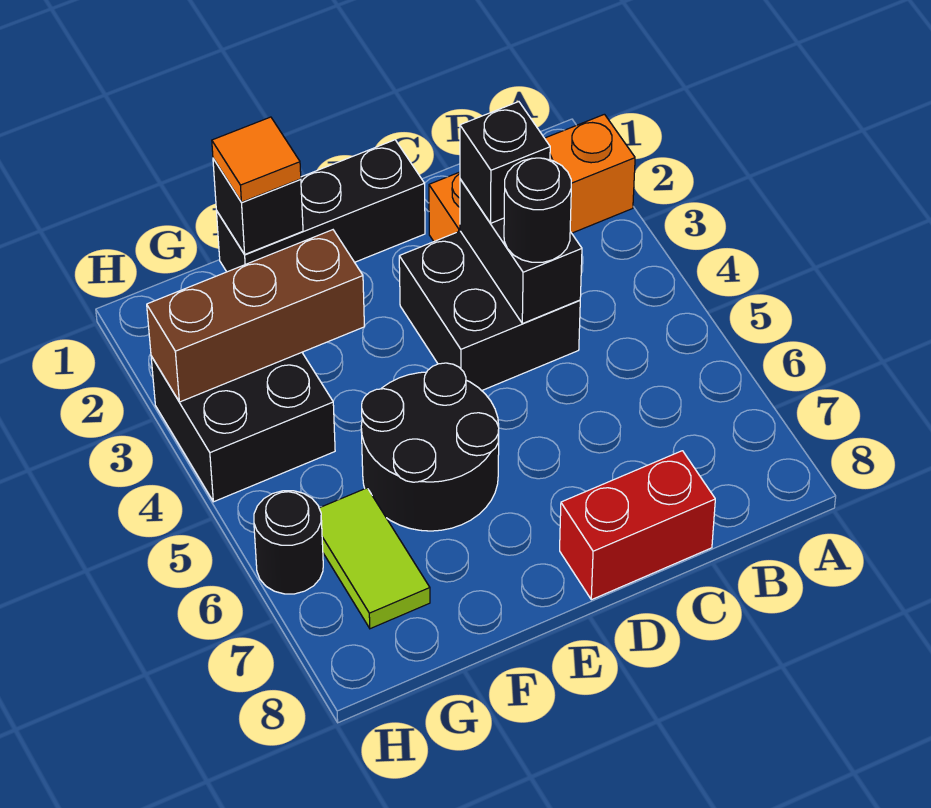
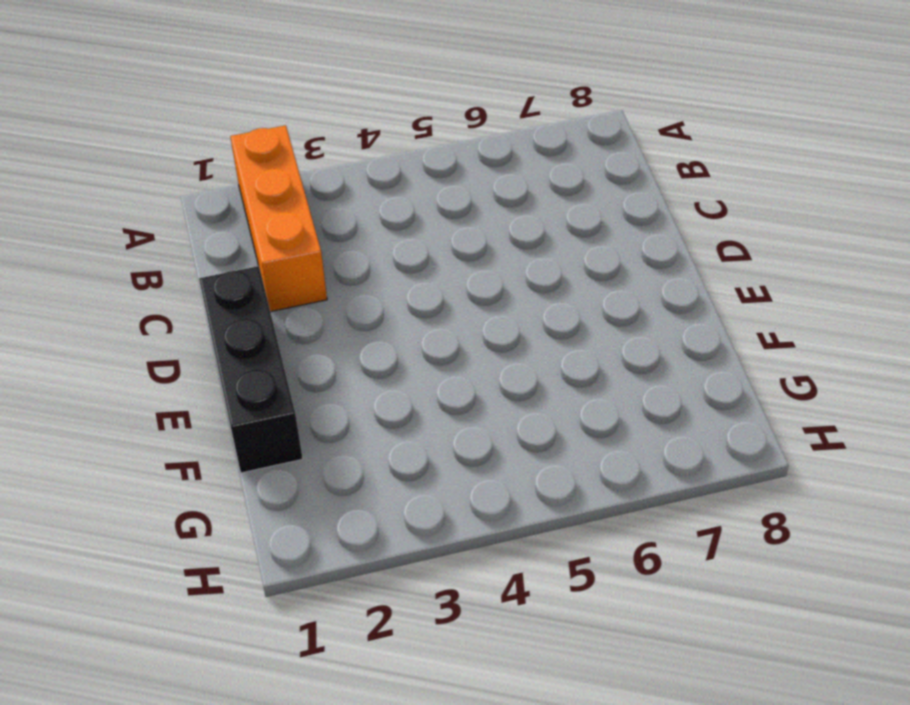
none -> black brick C3:D4 level 1
none -> red brick C8:D8 level 1
none -> black round brick E5:F6 level 1

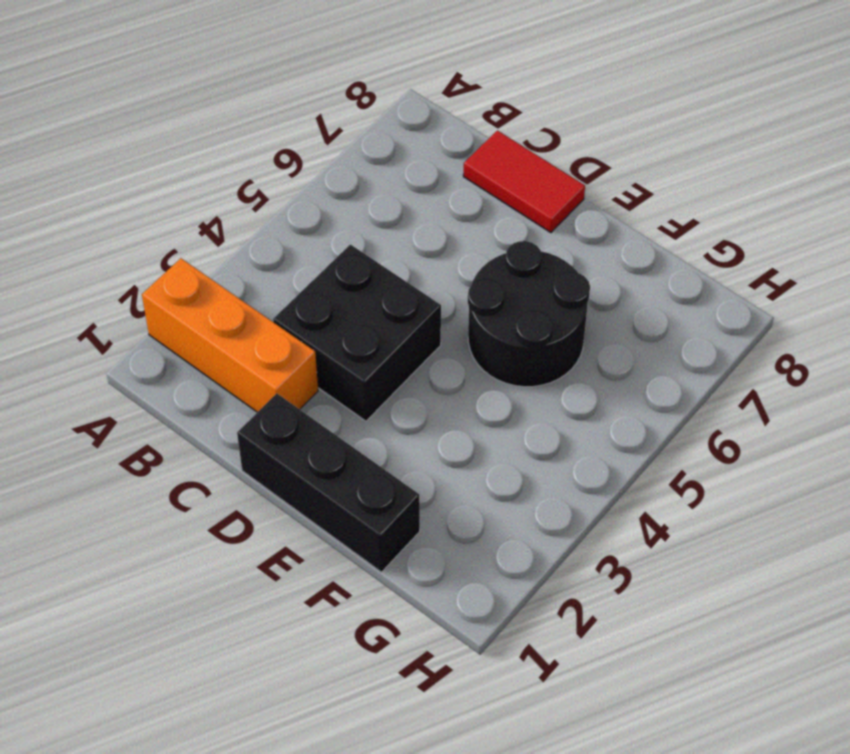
red tile C8:D8 level 1 -> red brick C8:D8 level 1
none -> black brick G3:H4 level 1
none -> lime tile G6:G7 level 1
none -> black round brick H6 level 1

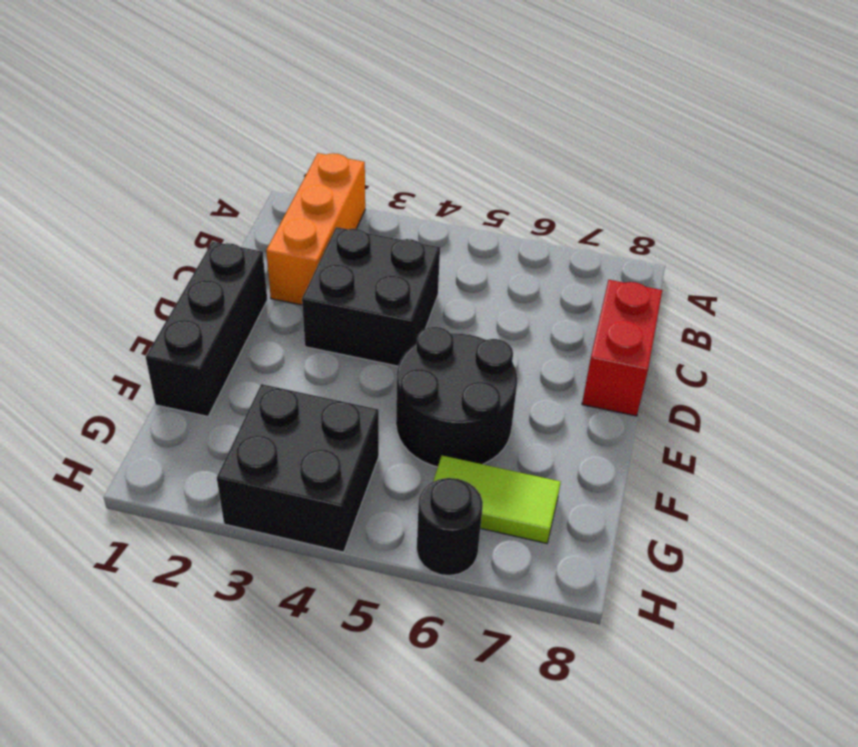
none -> black brick C3:C4 level 2
none -> black brick F1 level 2
none -> brown brick F3:H3 level 2

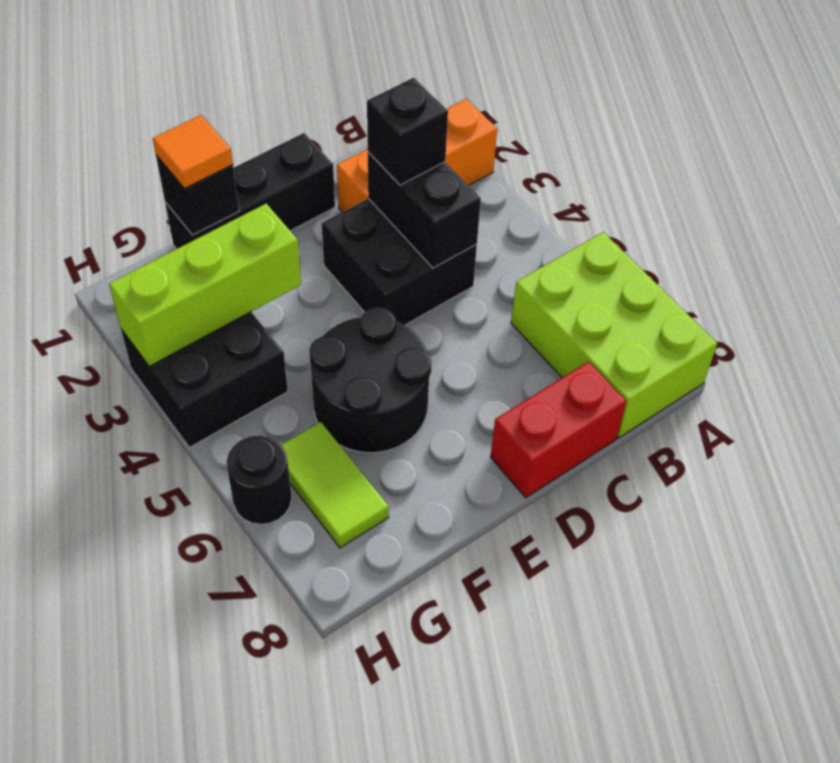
lime brick A6:B8 level 1 -> none
lime brick F3:H3 level 2 -> brown brick F3:H3 level 2
none -> black round brick C4 level 3

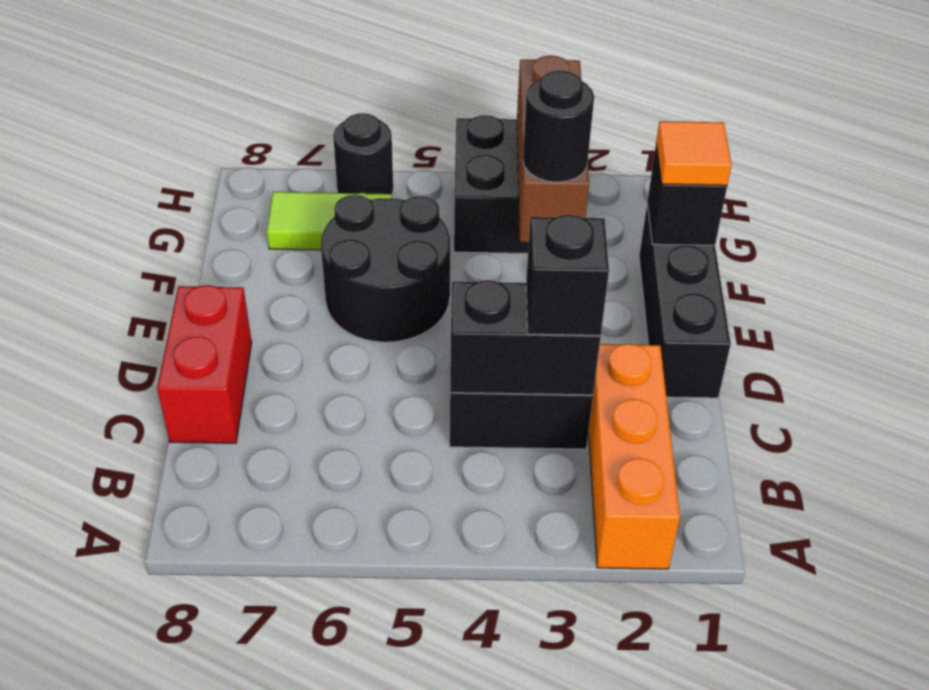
black round brick F3 level 3 -> black round brick C4 level 3

